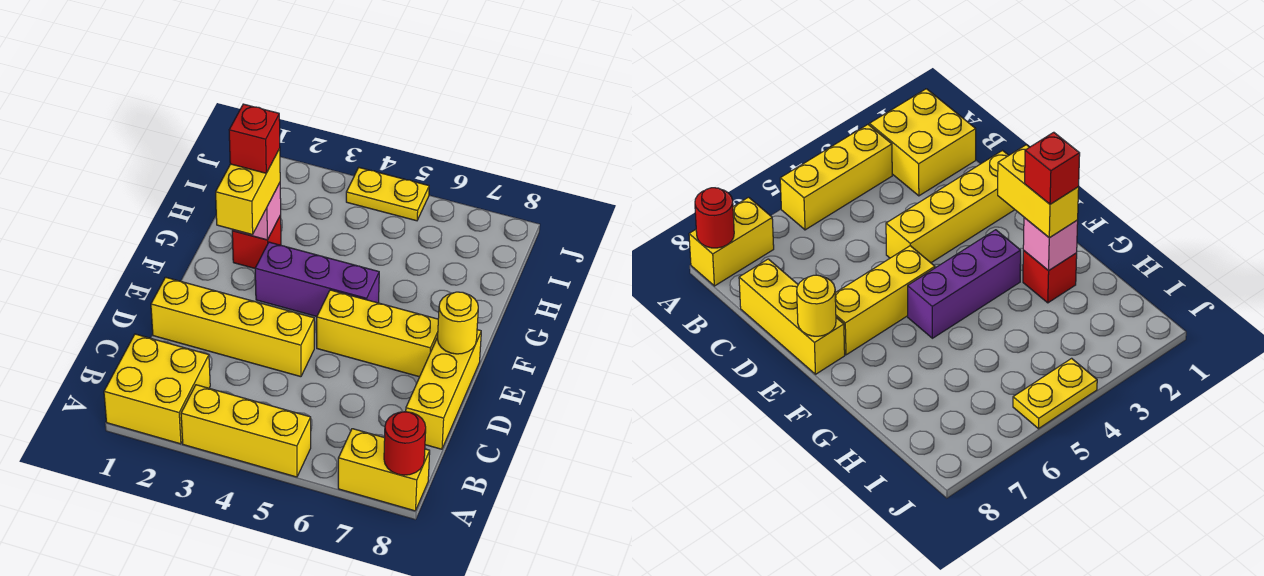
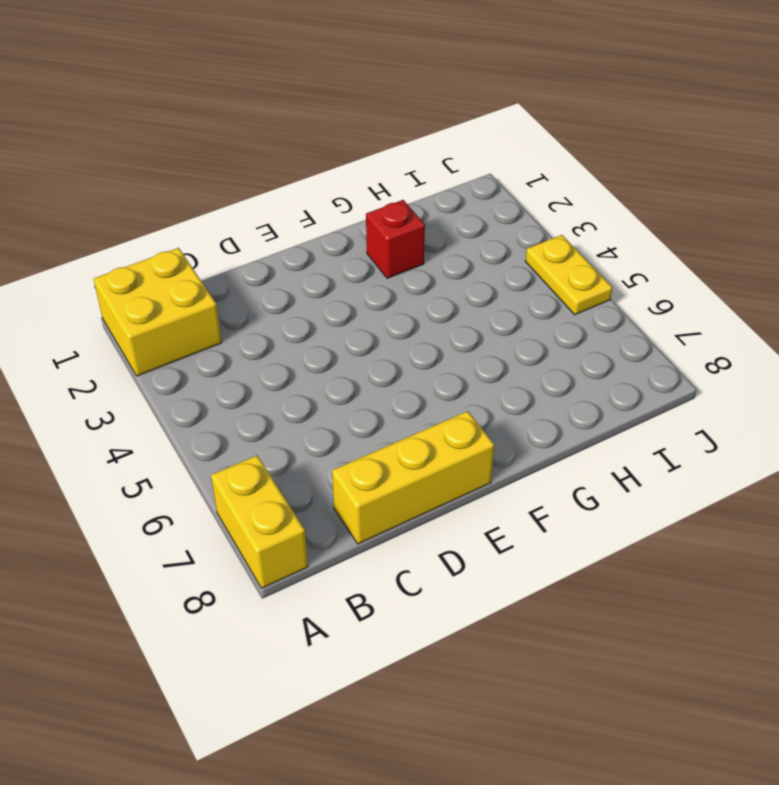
none -> yellow brick A3:A5 level 1
none -> yellow brick D1:D4 level 1
none -> yellow brick E5:E7 level 1

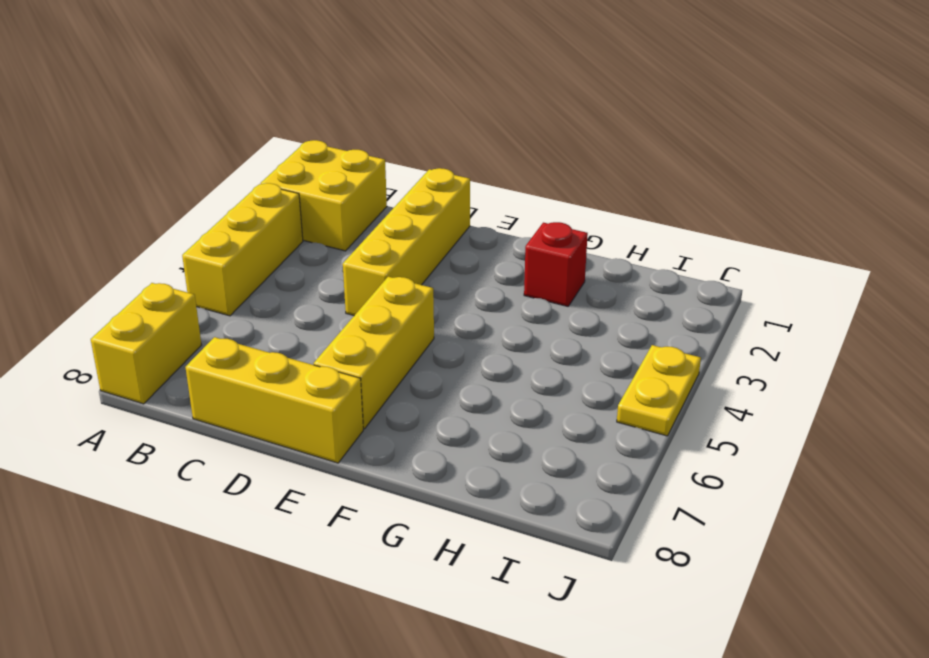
none -> purple brick F3:F5 level 1
none -> red round brick A8 level 2
none -> yellow round brick E8 level 2

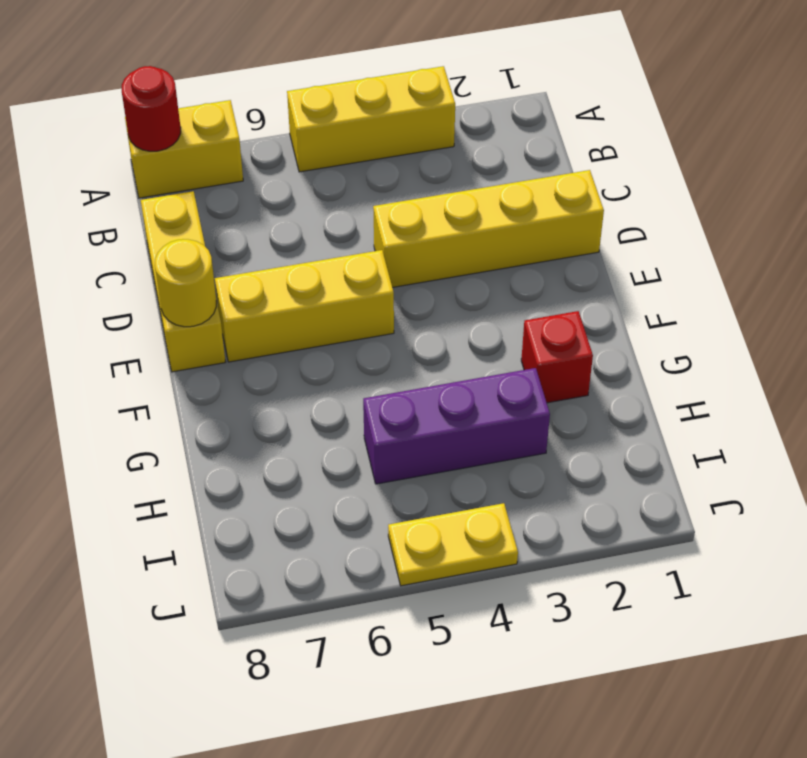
purple brick H3:H5 level 1 -> purple brick F3:F5 level 1
none -> yellow brick A1:B2 level 1
none -> pink brick G2 level 2
none -> yellow brick F2:G2 level 3

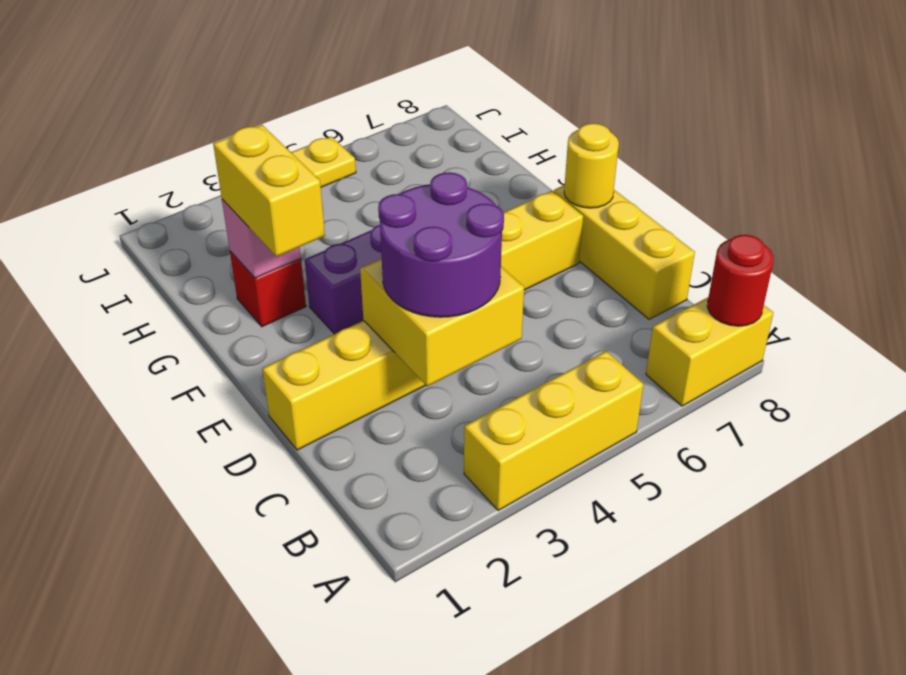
yellow brick C3:D4 level 2 -> yellow brick A1:B2 level 1
purple round brick C3:D4 level 3 -> none
none -> red brick G2 level 4

